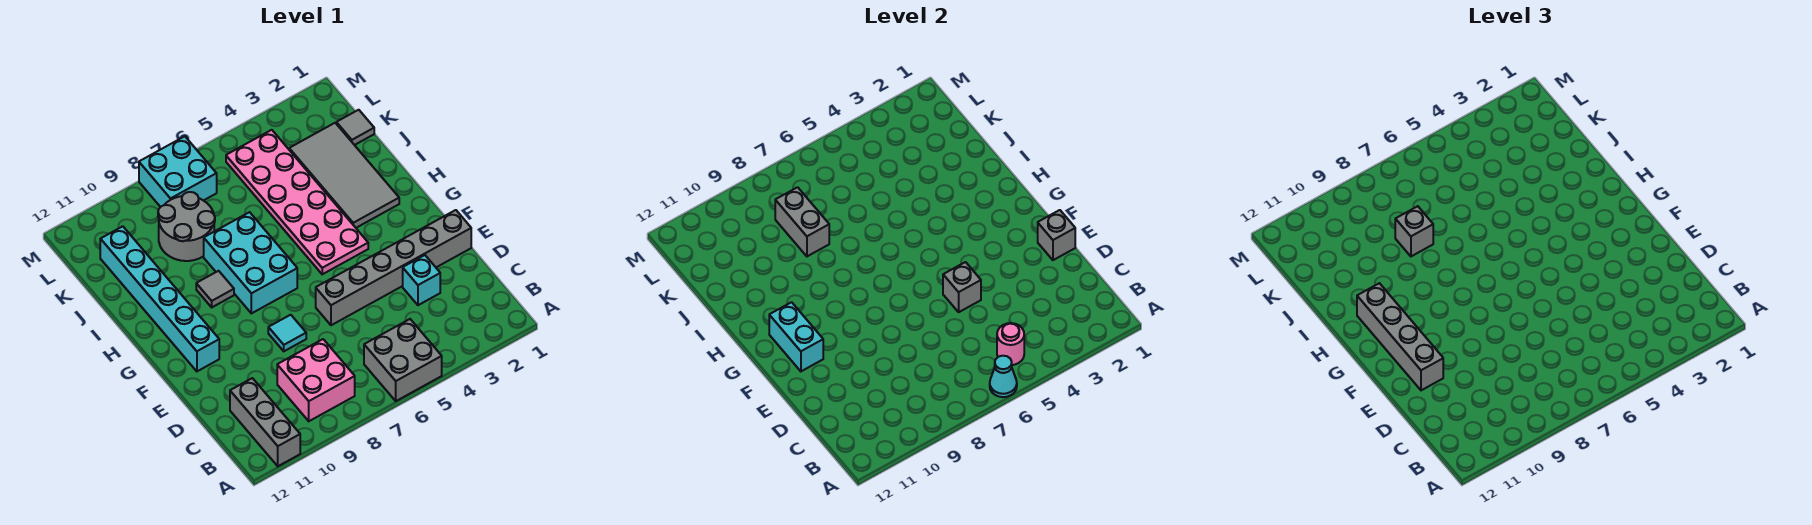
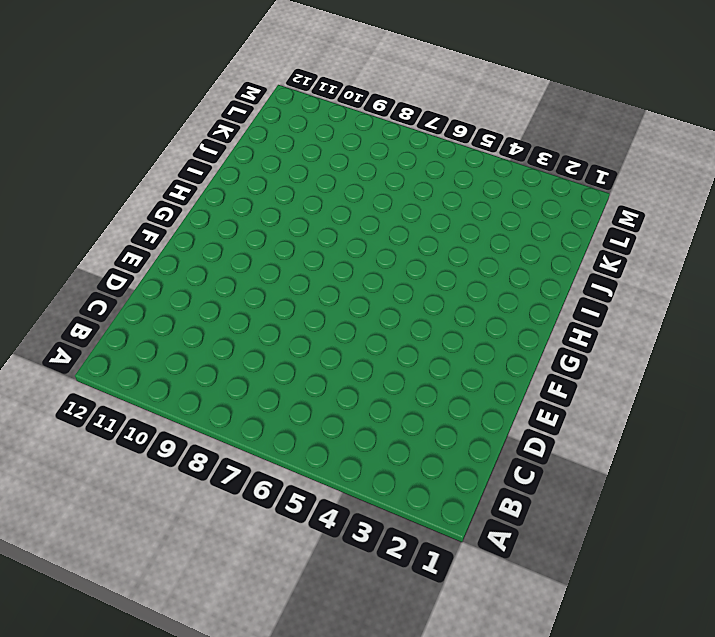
none -> grey brick A5:B6 level 1
none -> grey brick A11:C11 level 1
none -> pink brick B8:C9 level 1

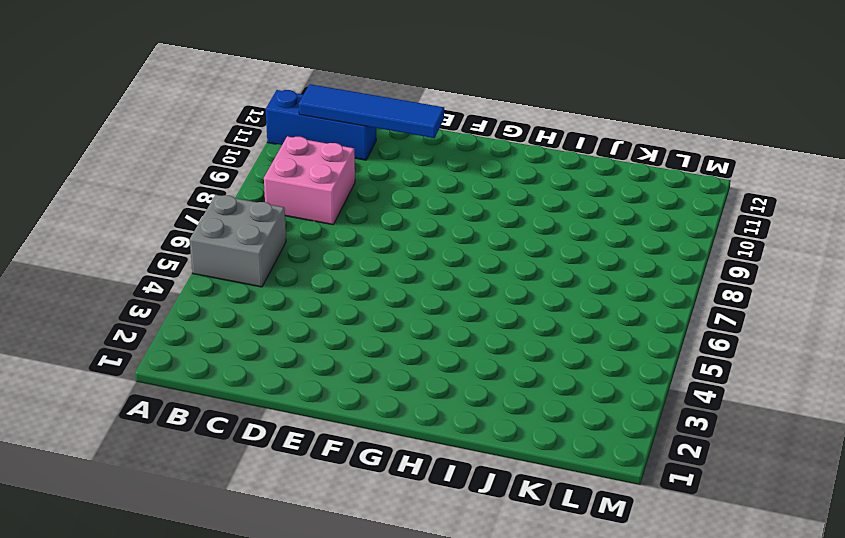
blue brick A11:C11 level 1 -> grey brick A11:C11 level 1
blue tile B11:E11 level 2 -> none
none -> cyan brick D3 level 1
none -> grey brick E1:E6 level 1
none -> cyan tile E8 level 1

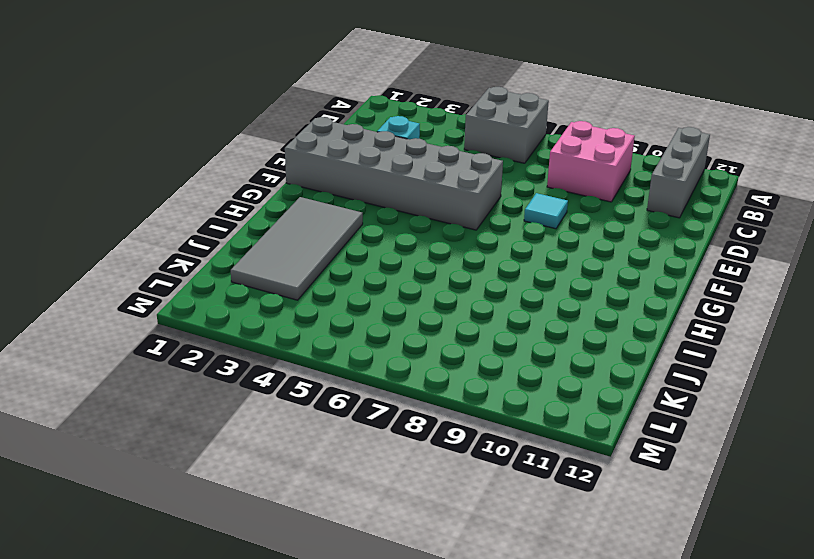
grey brick E1:F6 level 1 -> grey brick E1:E6 level 1
none -> cyan brick F11:K11 level 1
none -> pink plate G4:L5 level 1
none -> cyan brick G7:I8 level 1

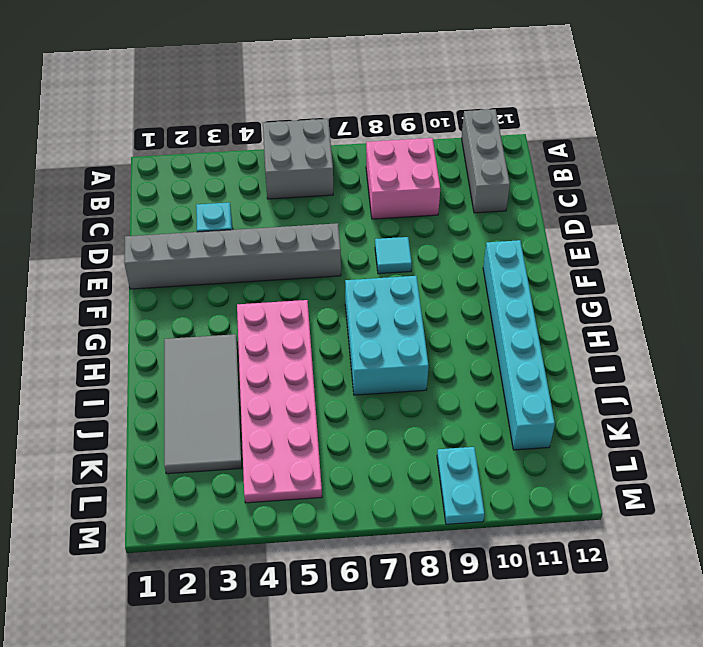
cyan plate L9:M9 level 1 -> none
none -> grey tile H9 level 1
none -> grey round brick J8:K9 level 1
none -> grey tile K1 level 1

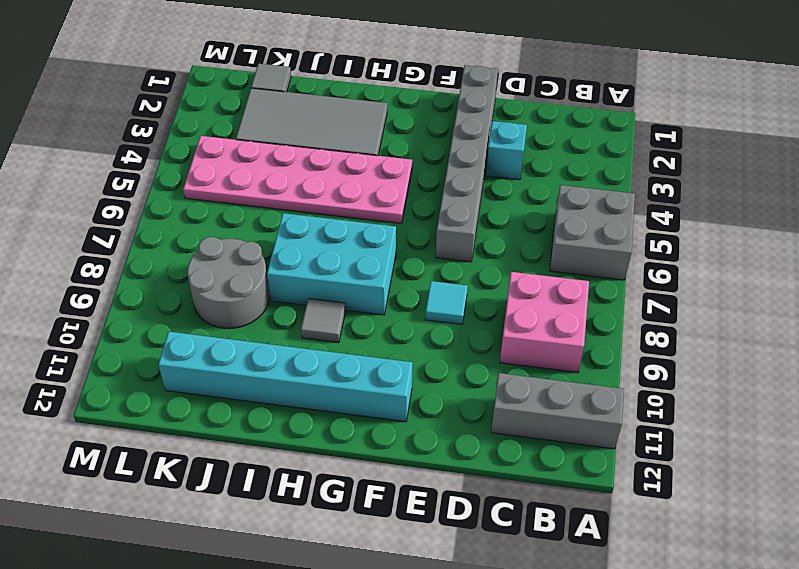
none -> cyan brick L7:M8 level 1
none -> cyan cone A6 level 2
none -> pink round brick B5 level 2

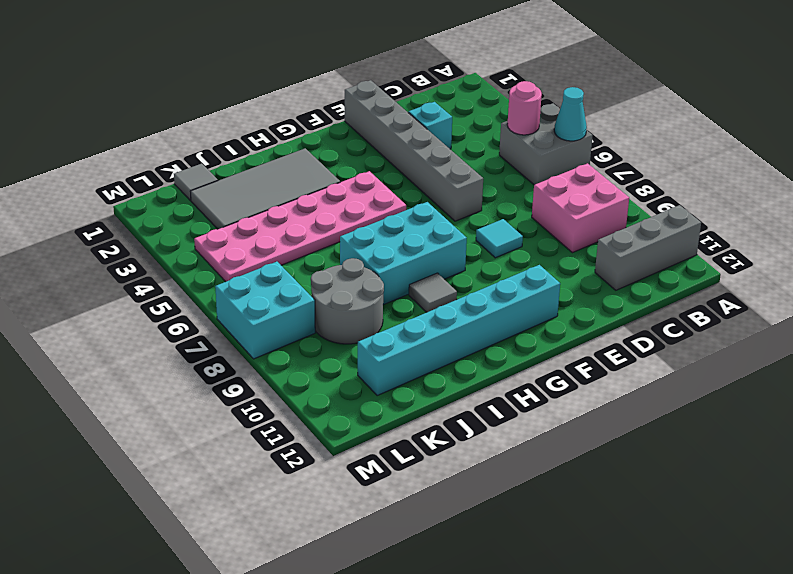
none -> grey brick E1 level 2
none -> grey brick E5 level 2
none -> cyan brick F11:G11 level 2

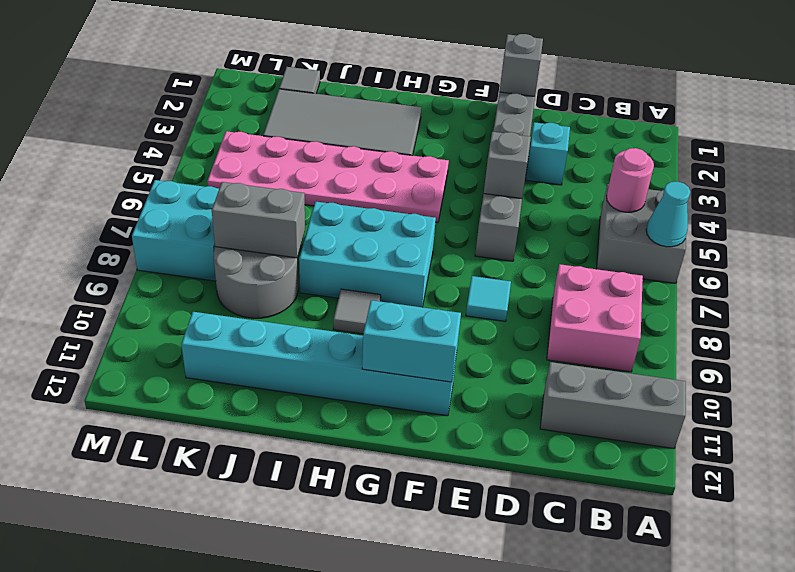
none -> grey brick E11:H11 level 3
none -> grey brick J8 level 3

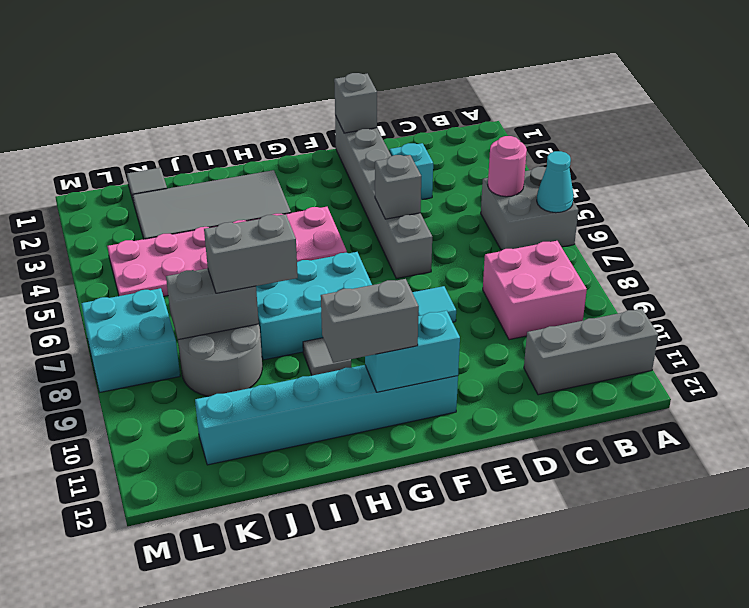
grey brick G11:H11 level 3 -> grey brick E11:H11 level 3
grey brick I8:J8 level 3 -> grey brick J8 level 3

